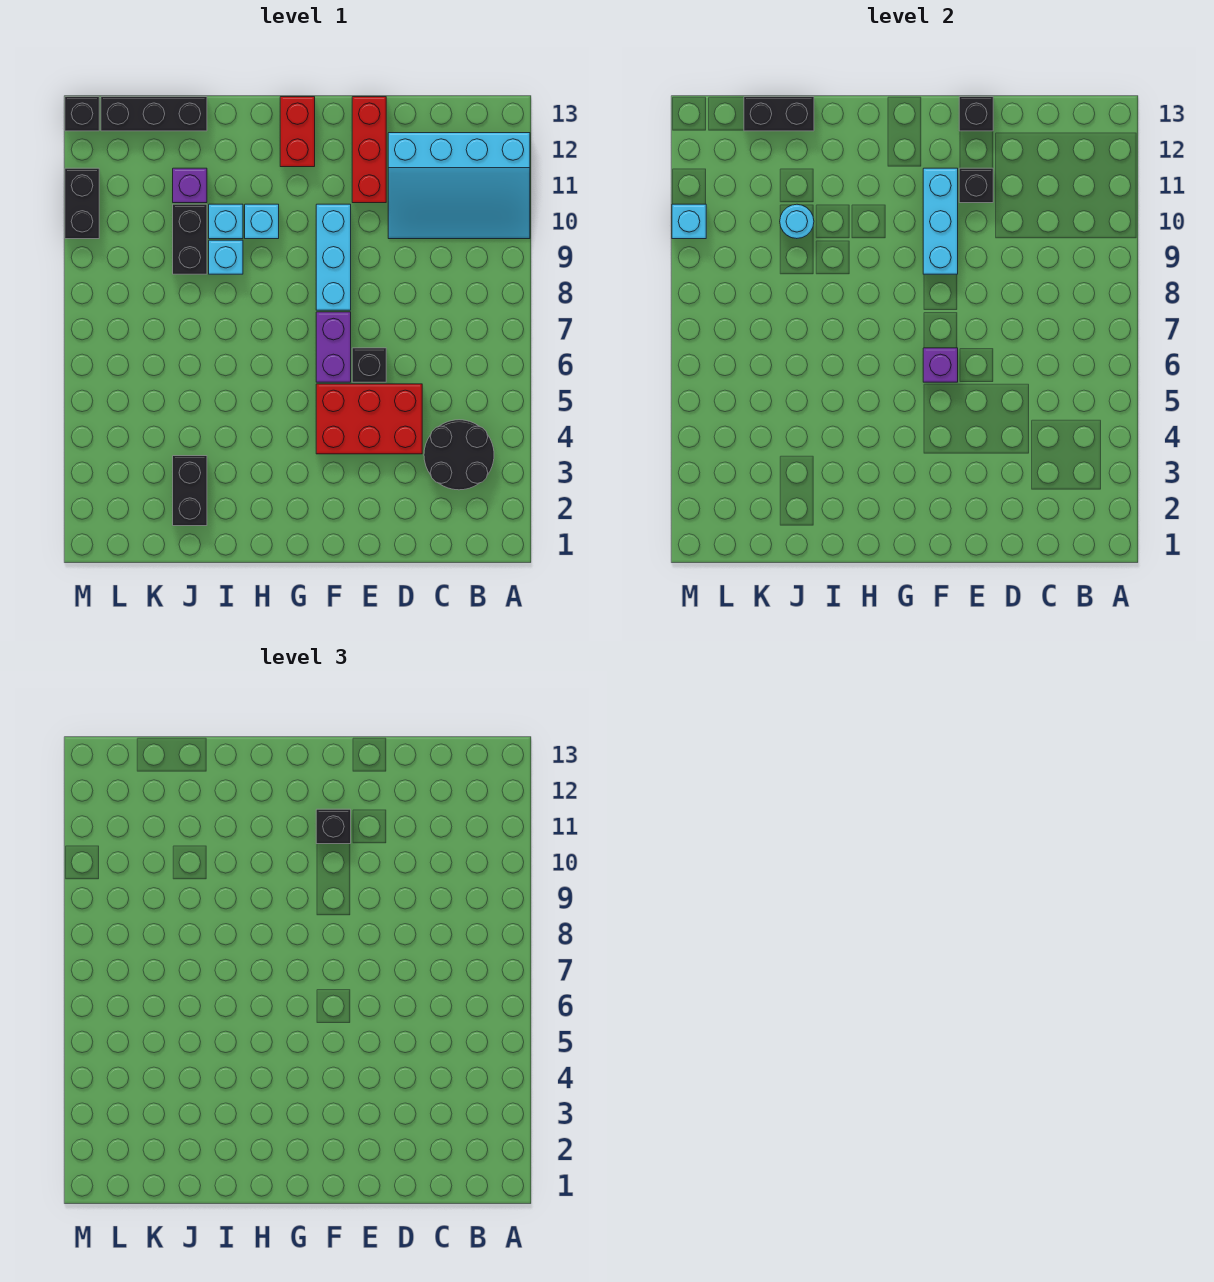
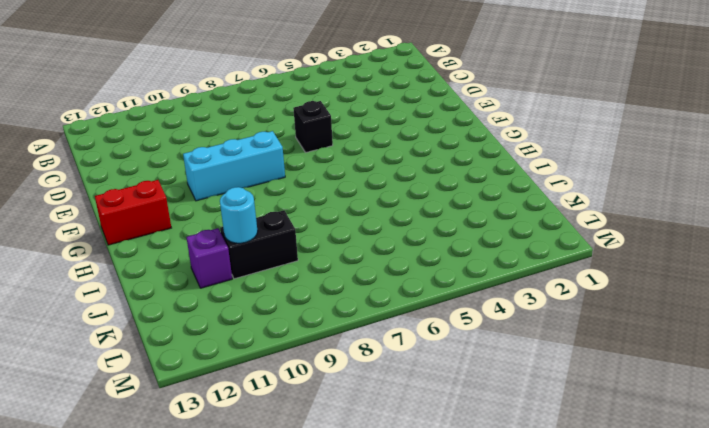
none -> cyan slope A10:D12 level 1 top 12
none -> black round brick B3:C4 level 1
none -> red brick D4:F5 level 1

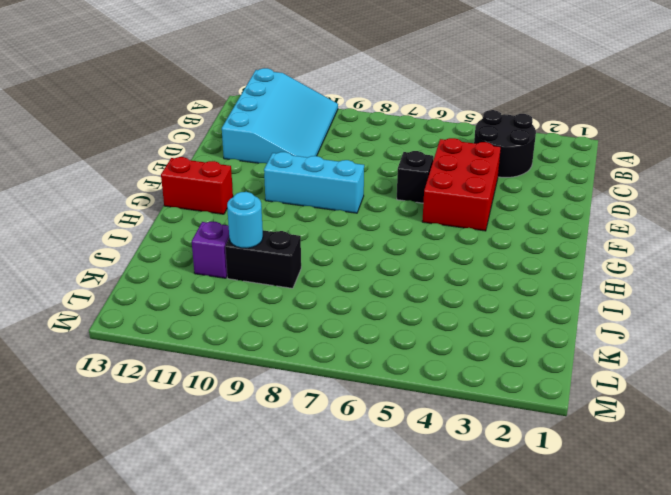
none -> red brick E11:E13 level 1
none -> purple brick F6:F7 level 1
none -> cyan brick H10 level 1

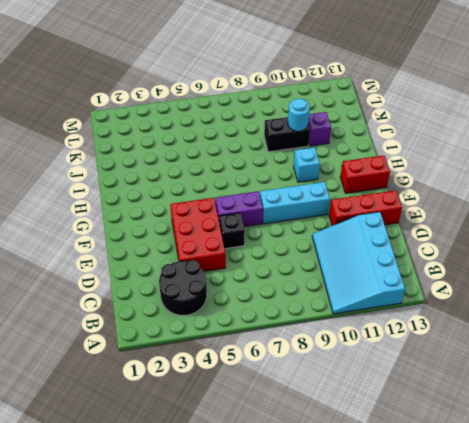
none -> cyan brick I9 level 1
none -> cyan brick I10 level 1
none -> black brick J2:J3 level 1

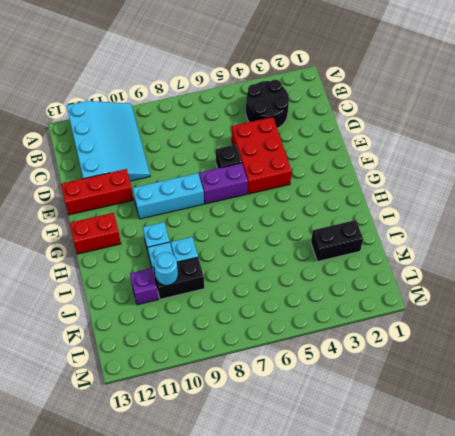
none -> black brick J13:L13 level 1
none -> black brick M10:M11 level 1
none -> black brick M13 level 1

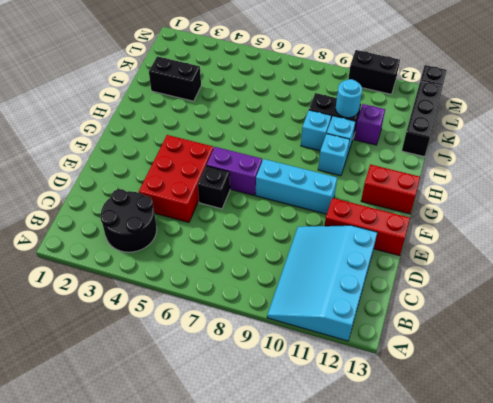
none -> black brick E11 level 2
none -> black brick E13 level 2
none -> purple brick F6 level 2

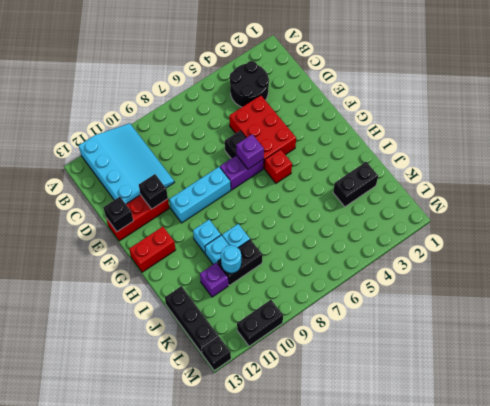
red brick G5 level 1 -> none
none -> cyan brick F9:F11 level 2
none -> black brick J13:K13 level 2
none -> cyan brick M10 level 2

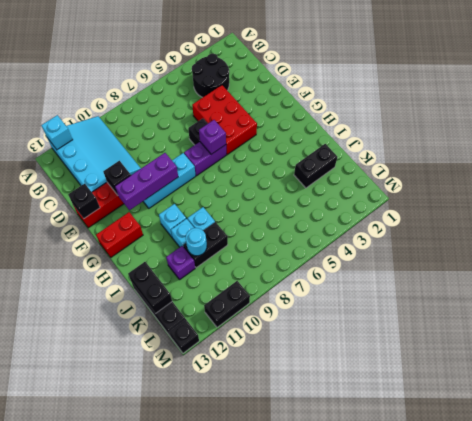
cyan brick A12 level 2 -> cyan brick M10 level 2
purple brick F9:F11 level 2 -> cyan brick F9:F11 level 2
none -> black brick F11 level 3

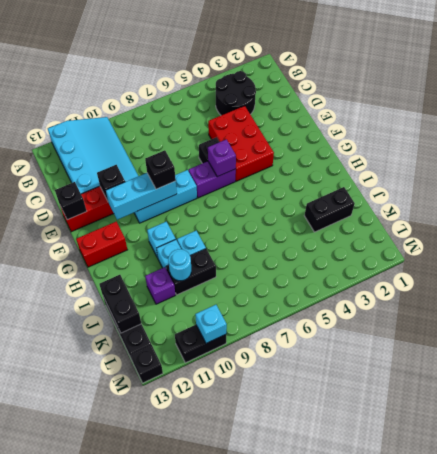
black brick F9 level 3 -> black brick F11 level 3

